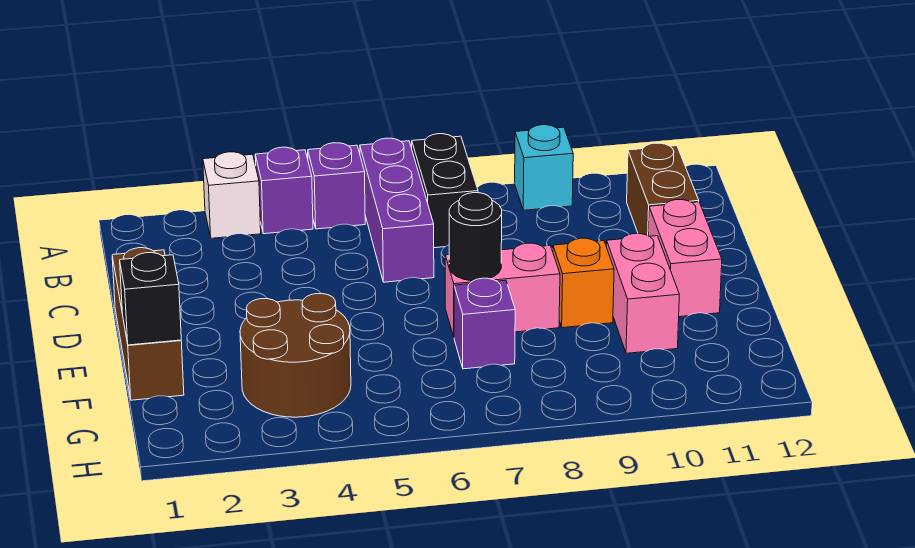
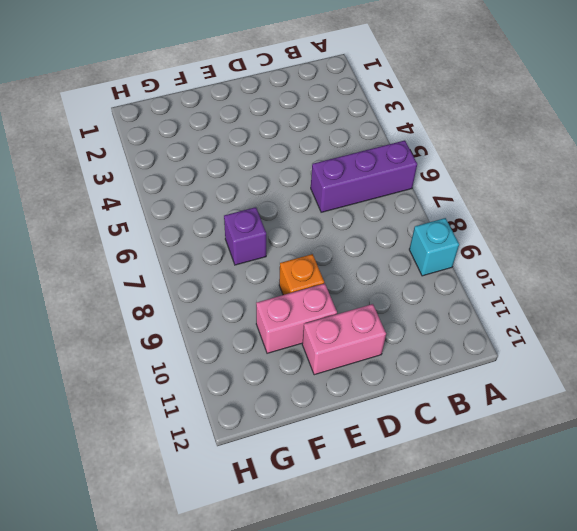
none -> white brick A3 level 1
none -> purple brick A4 level 1
none -> purple brick A5 level 1

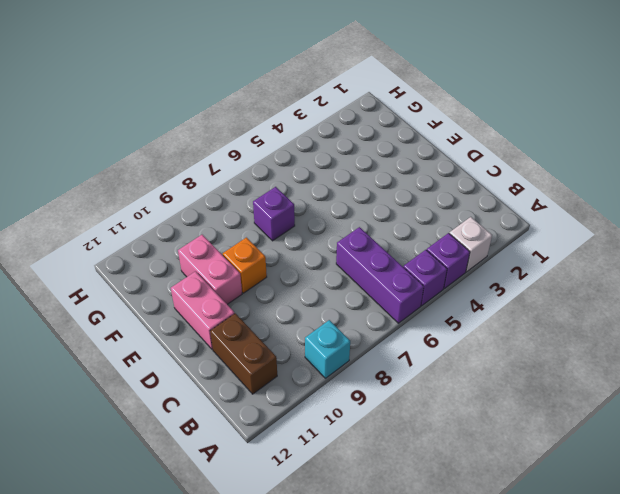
none -> black brick A7:B7 level 1
none -> brown brick D1:F1 level 1
none -> pink brick E7:E8 level 1

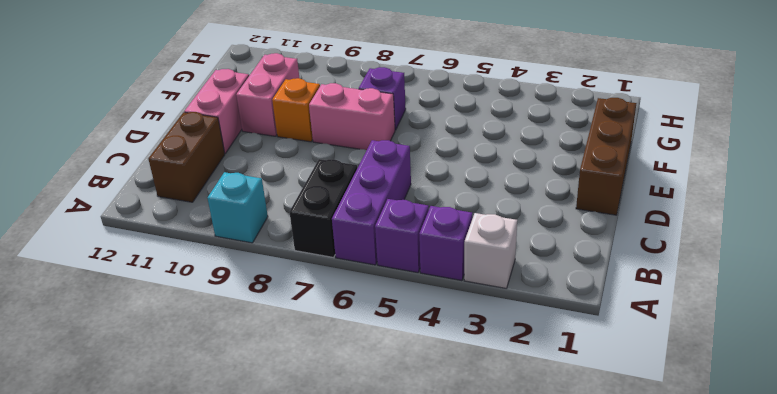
none -> brown round brick F3:G4 level 1
none -> black round brick E7 level 2
none -> black brick F1 level 2

